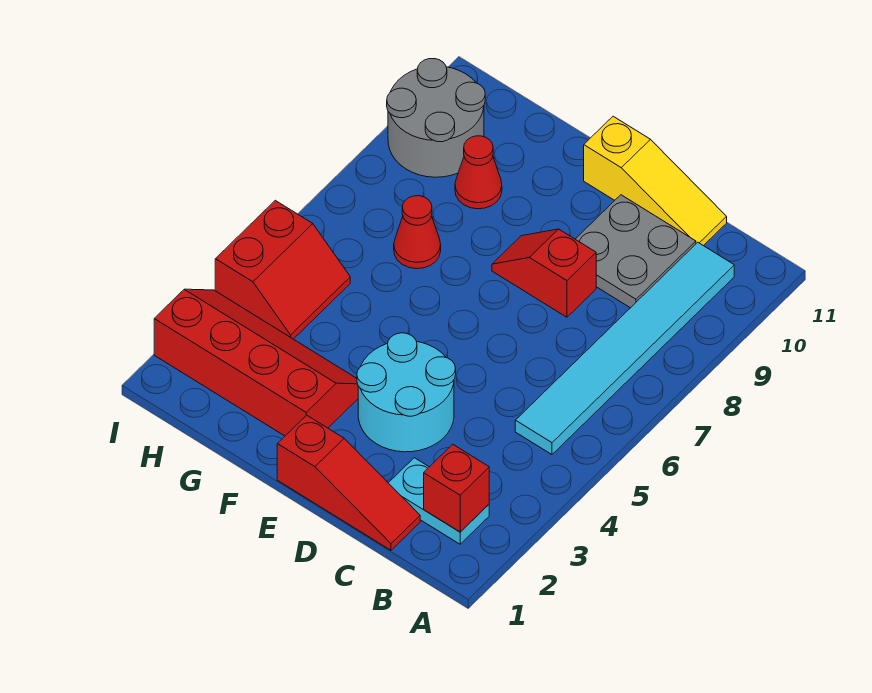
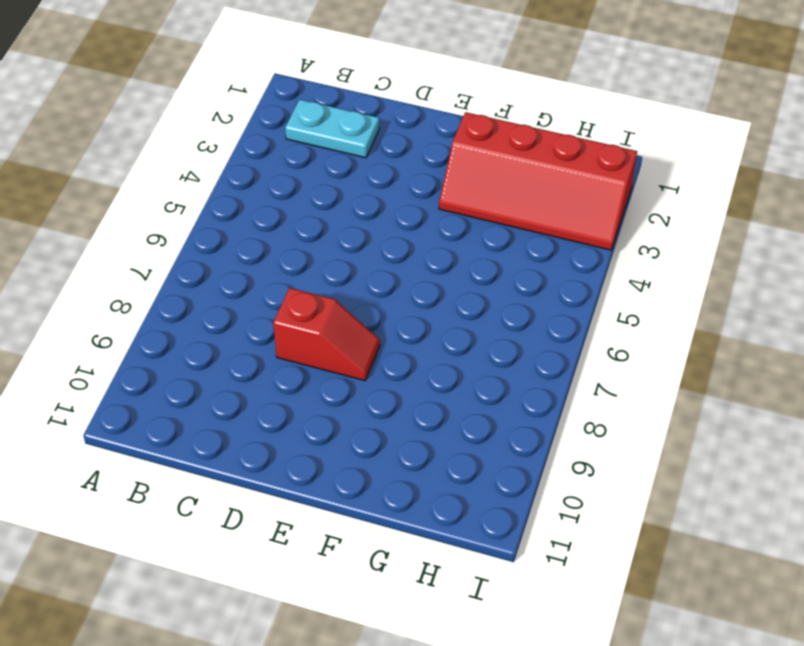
none -> cyan tile B5:B10 level 1
none -> red slope C1:E1 level 1 top E
none -> grey plate C9:D10 level 1

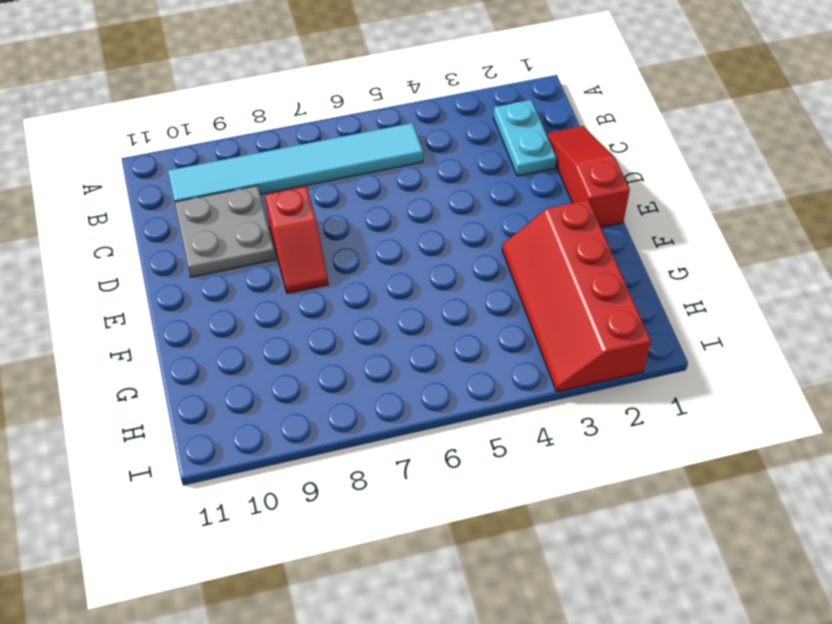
none -> yellow slope C11:E11 level 1 top E
none -> cyan round brick D3:E4 level 1
none -> red cone G7 level 1

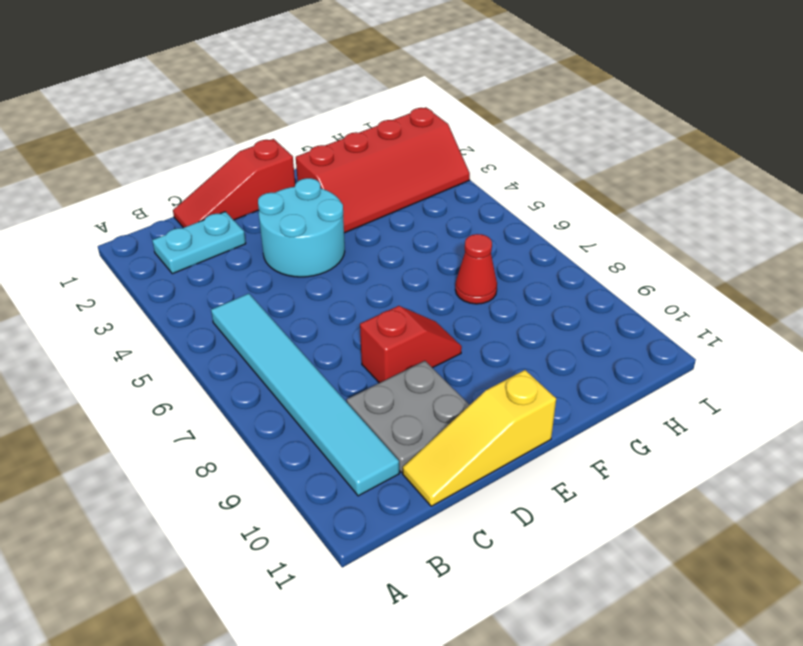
none -> red cone G9 level 1
none -> red slope H4:I5 level 1 top I
none -> grey round brick H9:I10 level 1

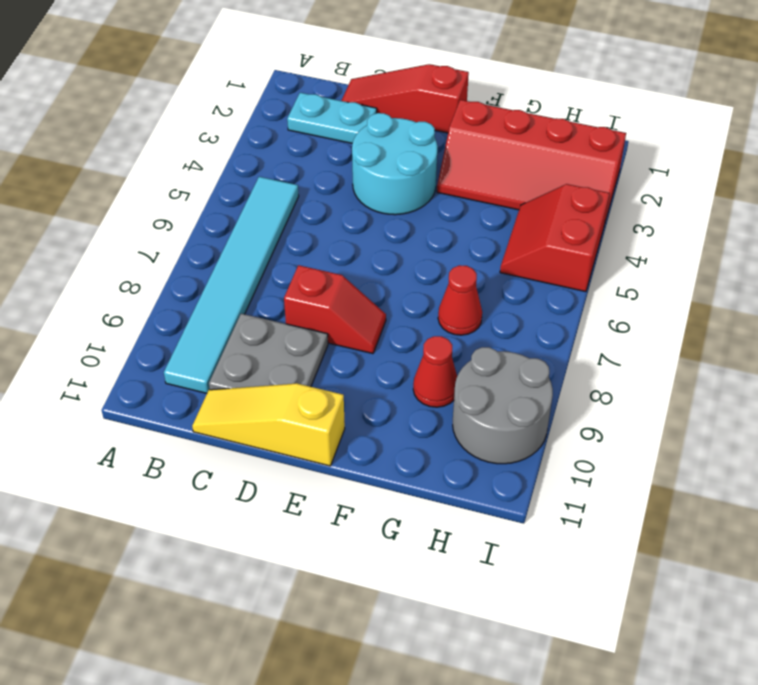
none -> red brick B2 level 2

